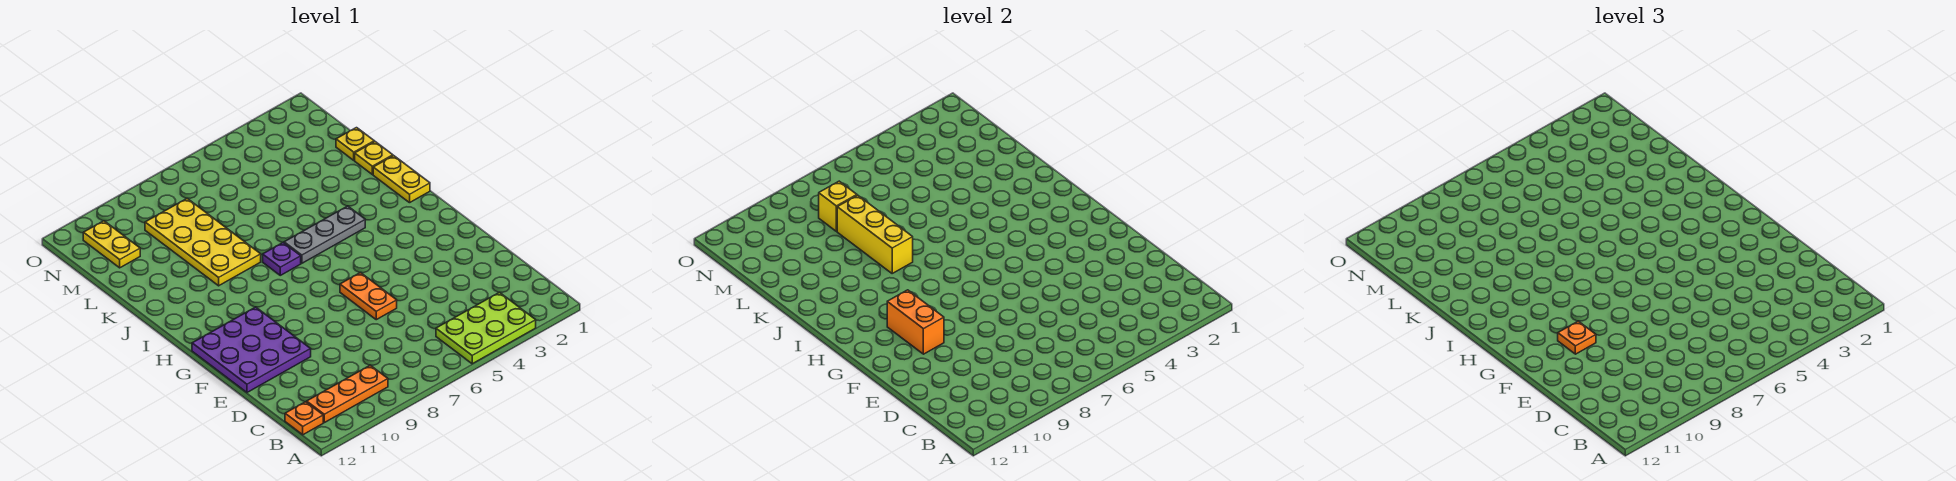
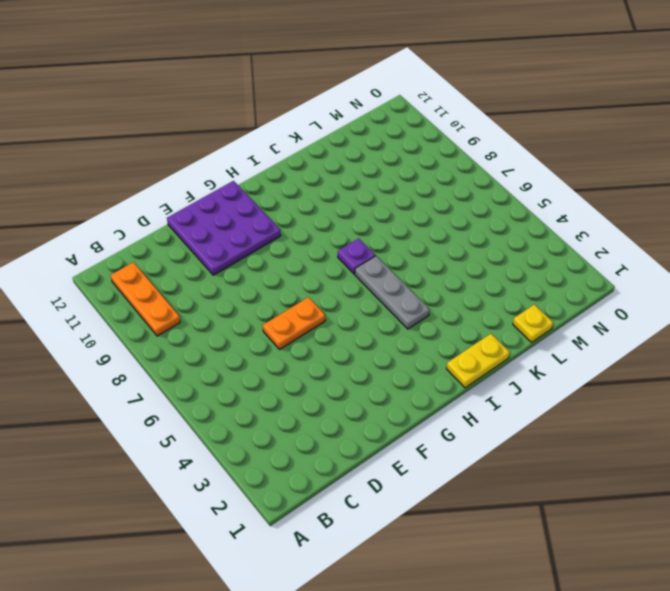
none -> lime plate A3:B5 level 1
none -> orange plate B12 level 1
none -> yellow plate J8:M9 level 1

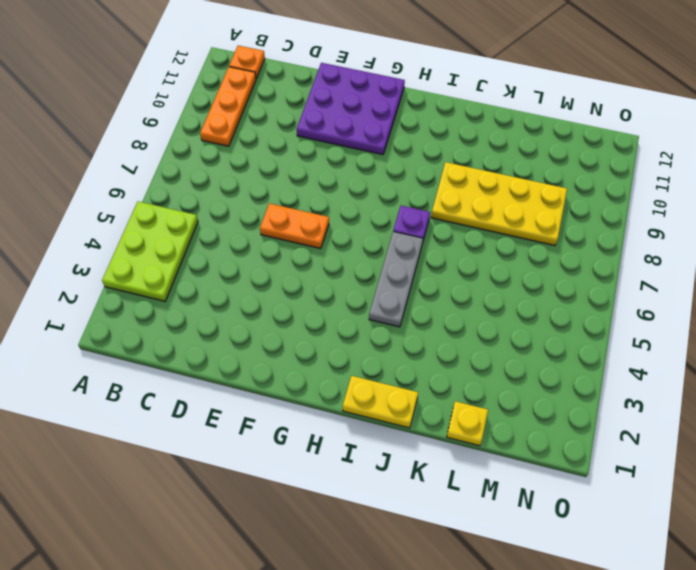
none -> yellow plate K1 level 1
none -> yellow plate M11:N11 level 1
none -> orange brick F10:G10 level 2

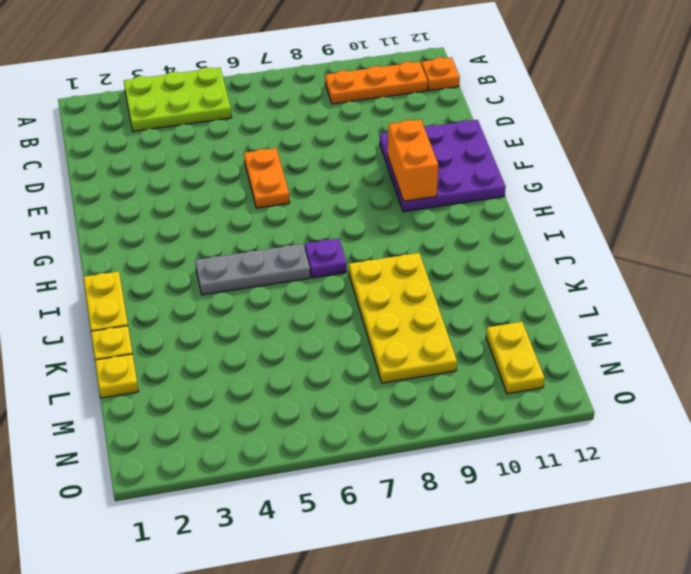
none -> yellow brick J8:L8 level 2
none -> yellow brick M8 level 2
none -> orange plate F10 level 3

